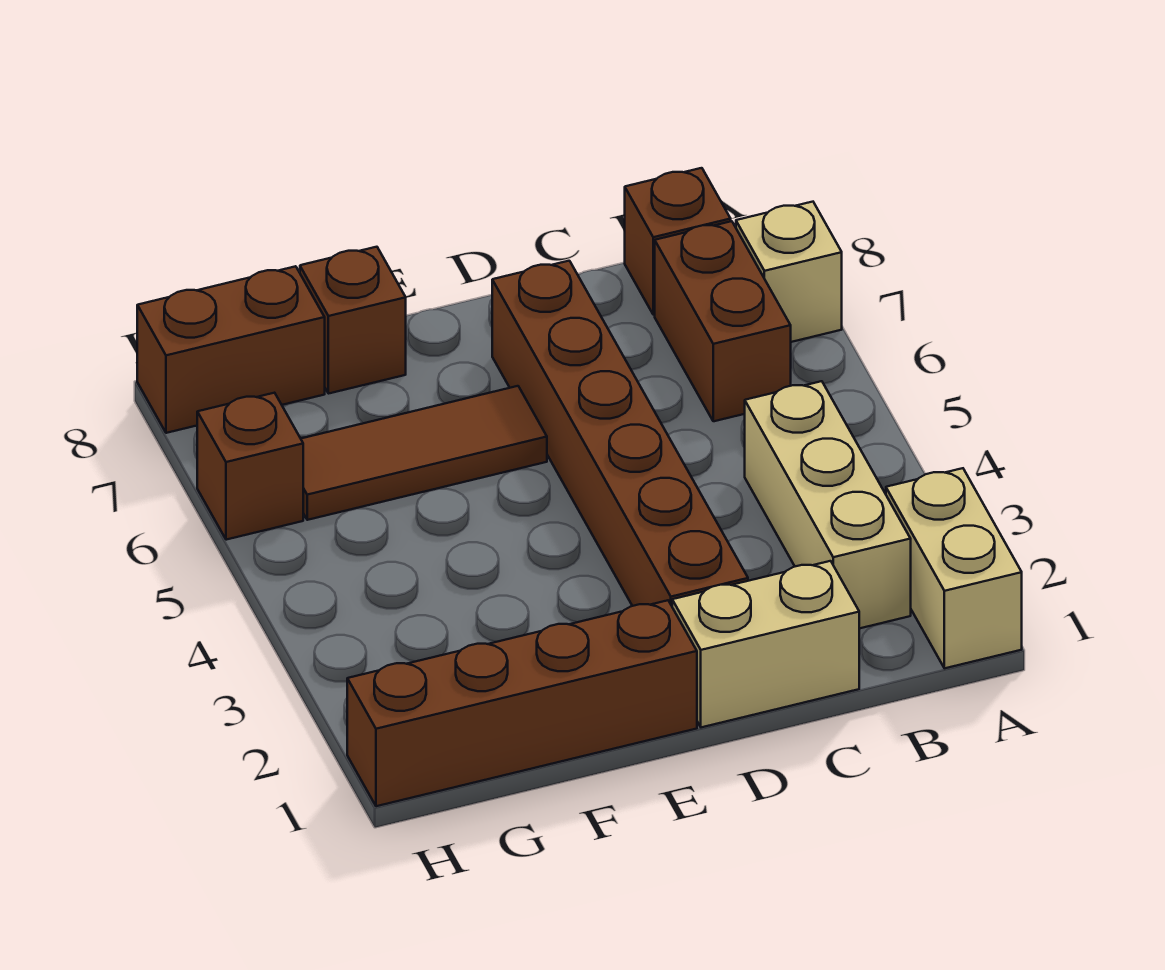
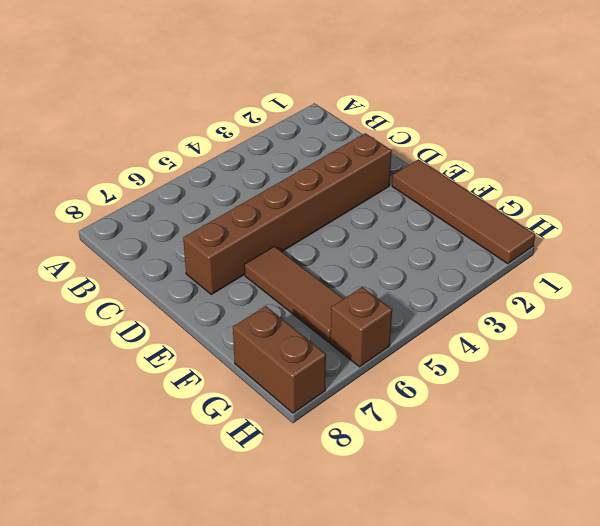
brown tile E1:H1 level 1 -> brown brick E1:H1 level 1
none -> tan brick A1:A2 level 1
none -> tan brick A7 level 1
none -> tan brick B2:B4 level 1

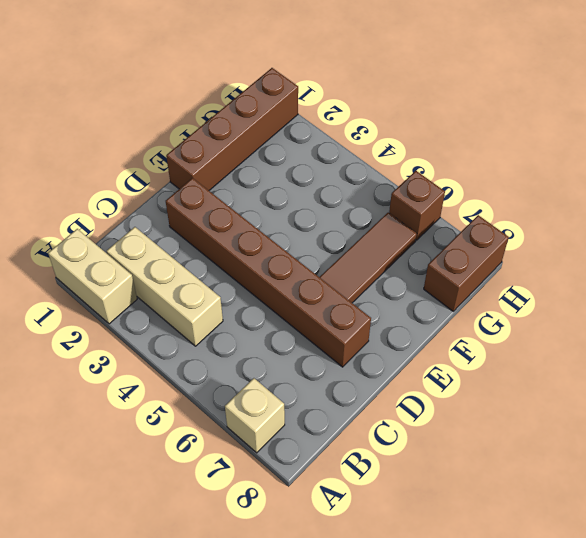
none -> brown brick B6:B7 level 1
none -> brown brick B8 level 1
none -> tan brick C1:D1 level 1

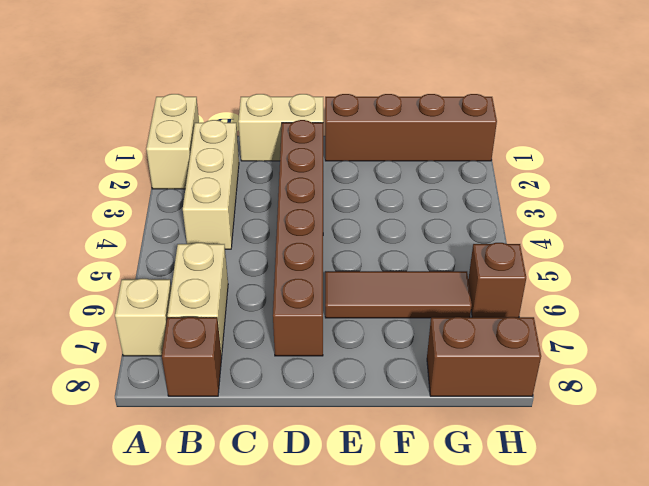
tan brick B6:B7 level 1 -> brown brick B6:B7 level 1
none -> brown brick F8 level 1

